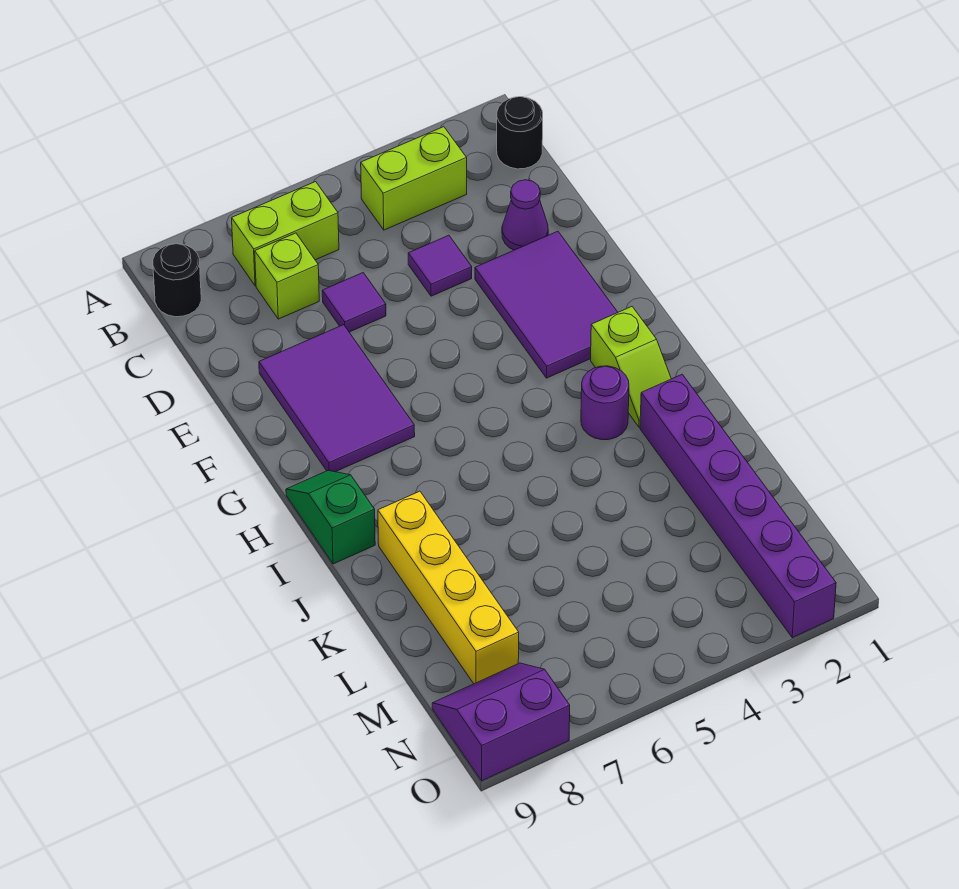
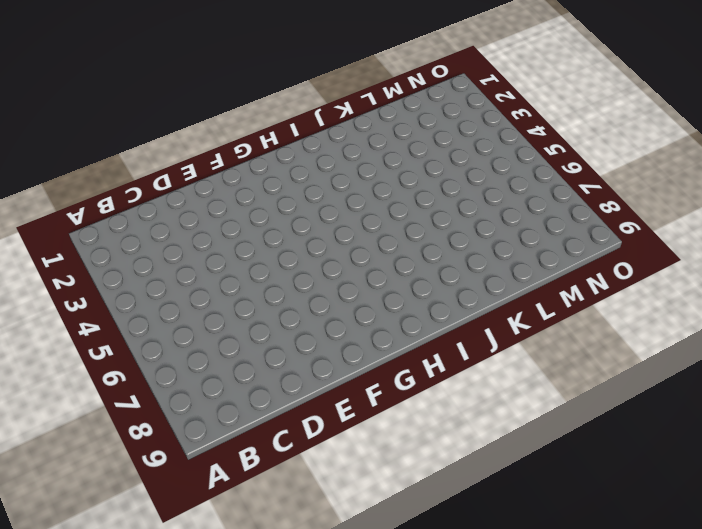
none -> black round brick B1 level 1
none -> lime brick B3:B4 level 1
none -> lime brick B6:B7 level 1

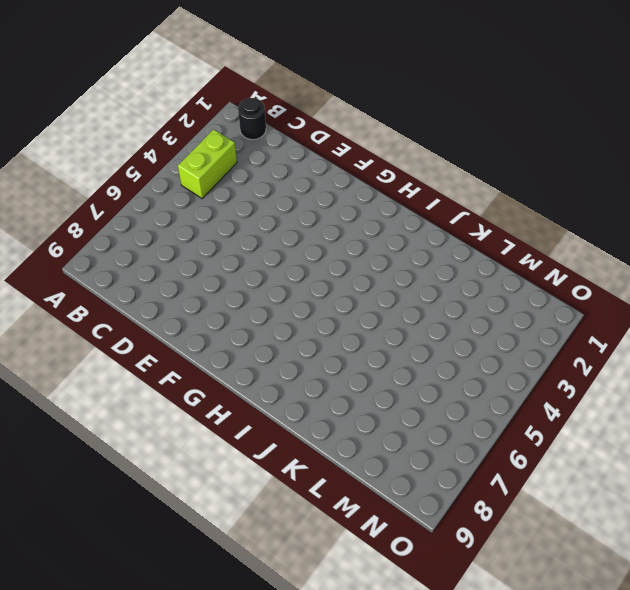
none -> lime brick B6:B7 level 1
none -> black round brick B9 level 1
none -> lime brick C7 level 1

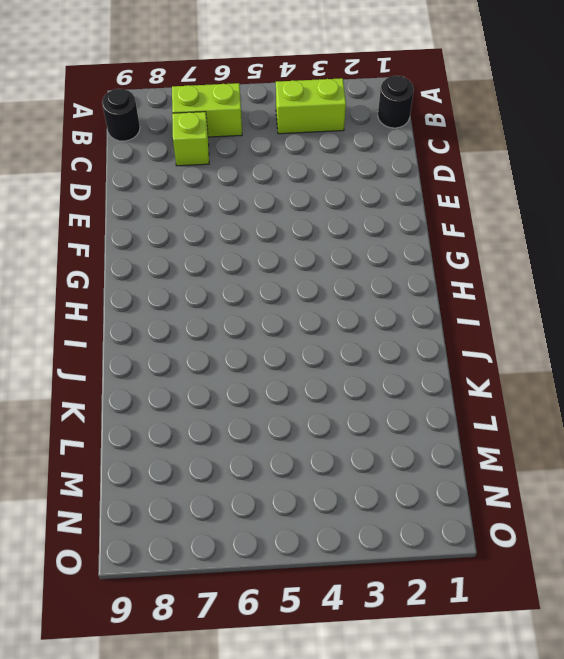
none -> purple cone D2 level 1
none -> purple tile D4 level 1
none -> purple tile D6 level 1

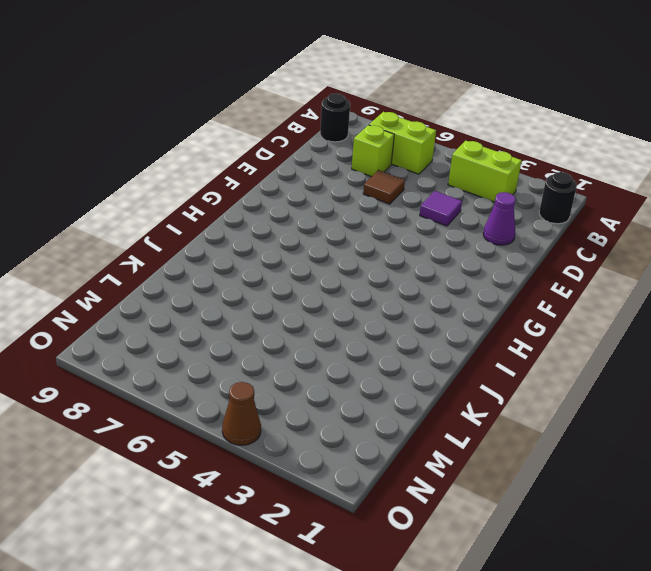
brown tile D6 level 1 -> purple tile D6 level 1
brown cone O4 level 1 -> none
none -> purple tile E2:G3 level 1
none -> purple tile E7:G8 level 1
none -> lime slope H2:I2 level 1 top H

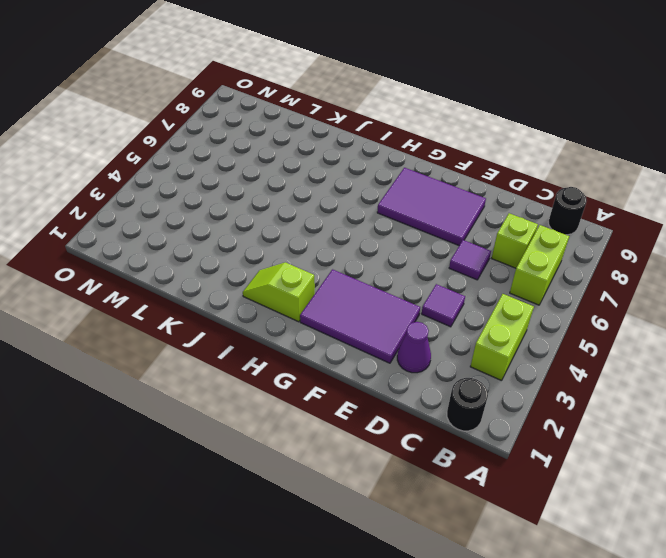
none -> green slope H9:I9 level 1 top I
none -> purple round brick I3 level 1
none -> purple brick J2:O2 level 1

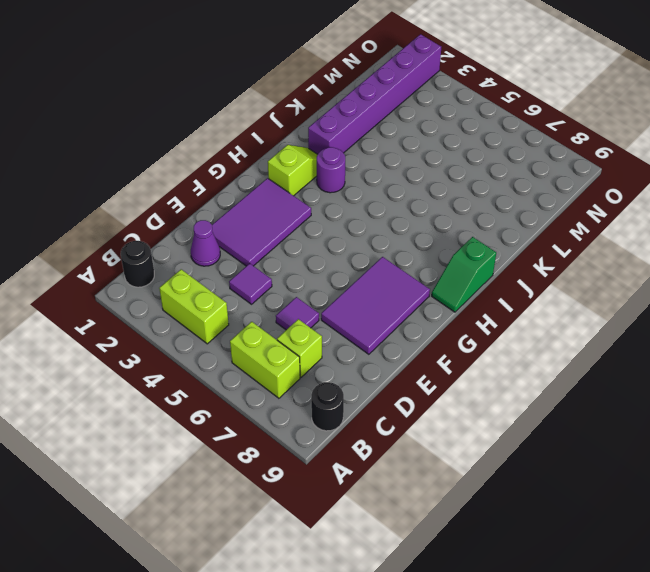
none -> yellow brick J8:M8 level 1
none -> purple slope N8:O9 level 1 top O

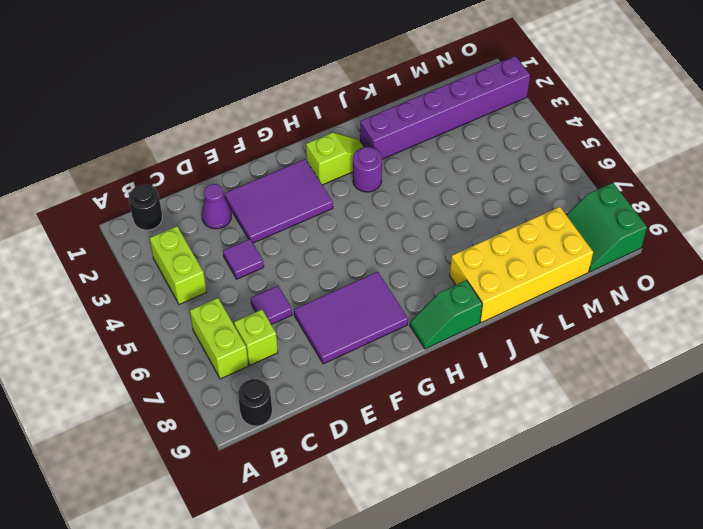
yellow brick J8:M9 level 1 -> yellow brick J8:M8 level 1
green slope N8:O9 level 1 top O -> purple slope N8:O9 level 1 top O

